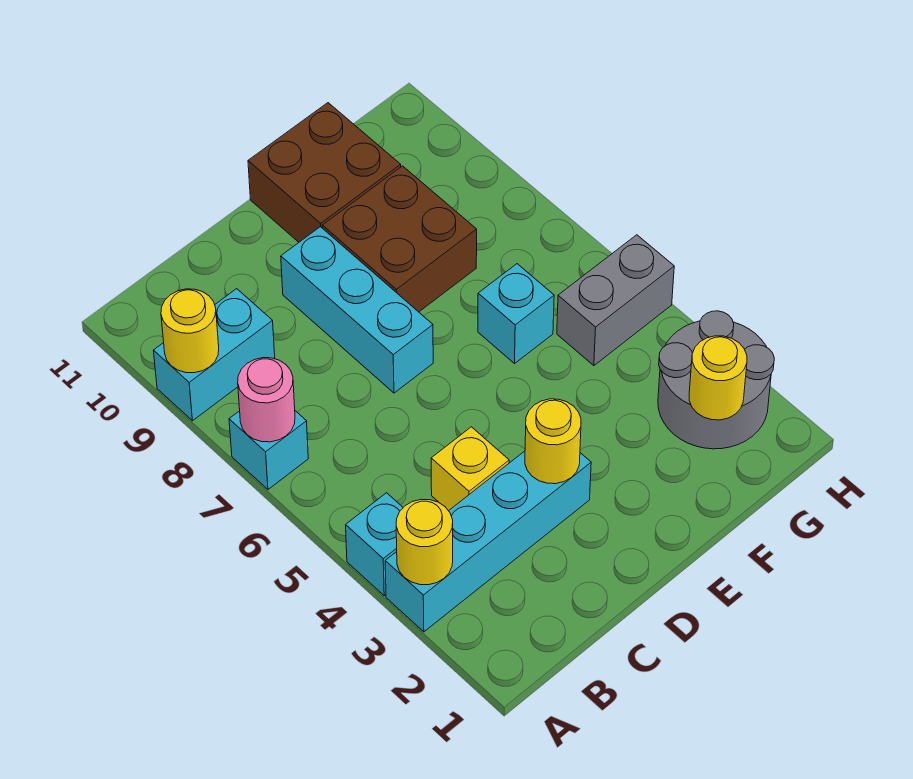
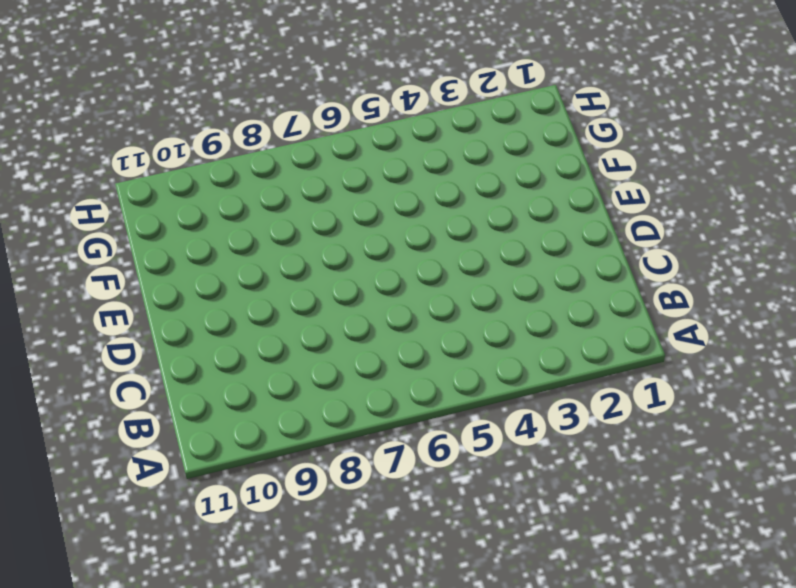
none -> cyan brick A3:D3 level 1
none -> cyan brick A4 level 1
none -> cyan brick A7 level 1

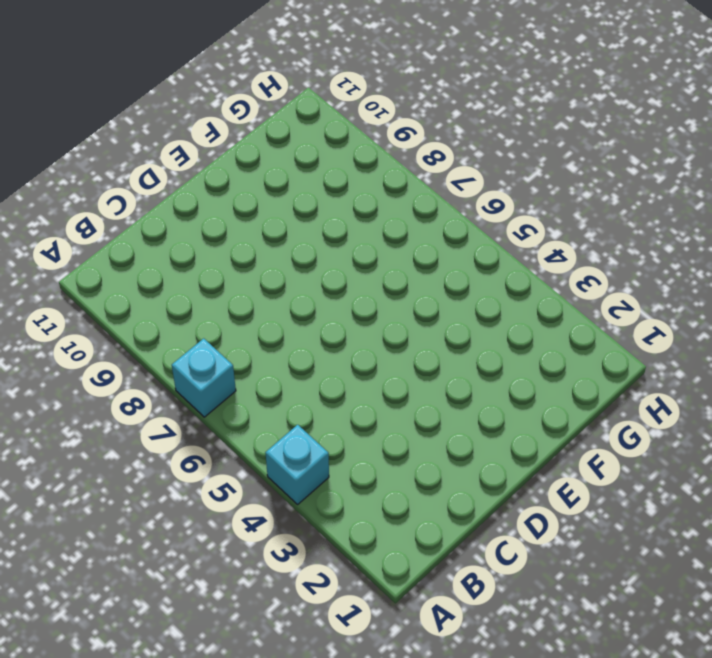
none -> cyan brick A3:D3 level 1
none -> cyan brick A9:B9 level 1
none -> yellow brick C4 level 1

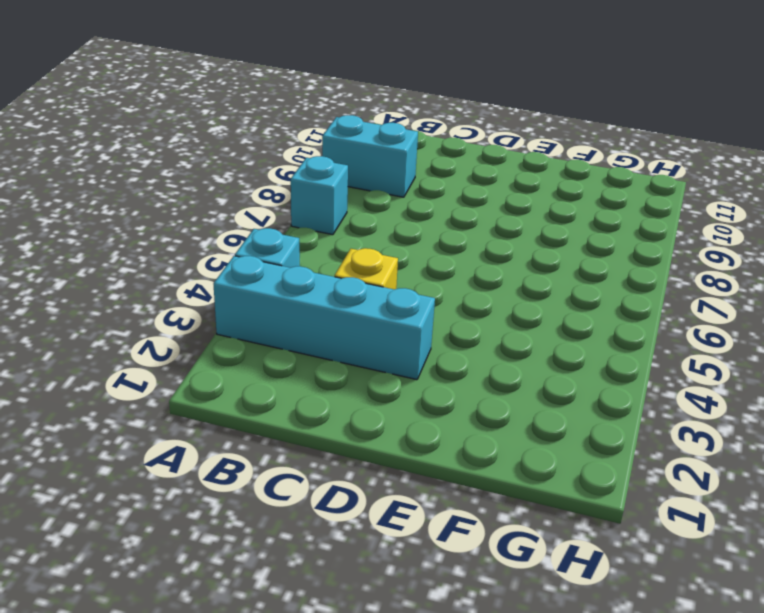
none -> cyan brick D7:D9 level 1
none -> brown brick E8:F9 level 1
none -> brown brick E10:F11 level 1

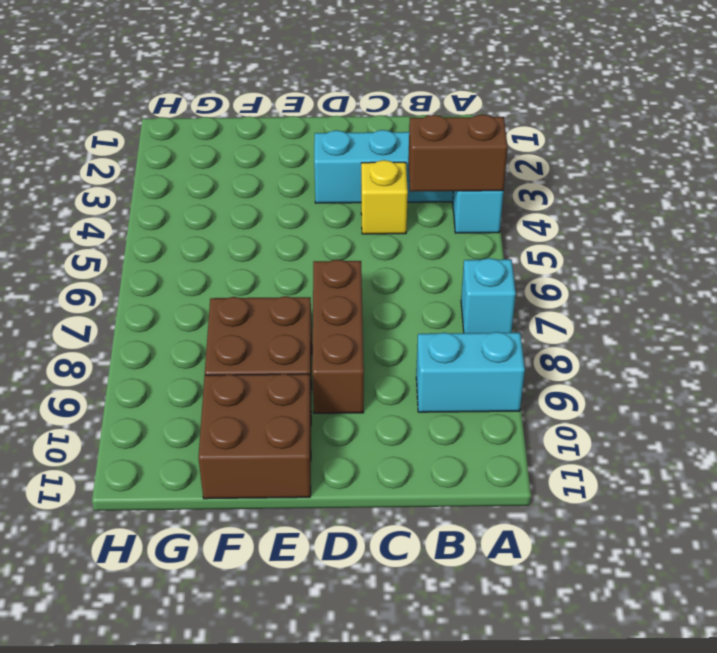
brown brick A4:B4 level 2 -> none
brown brick D7:D9 level 1 -> cyan brick D7:D9 level 1
none -> cyan brick F6 level 1
none -> grey round brick G2:H3 level 1
none -> grey brick G5:H5 level 1

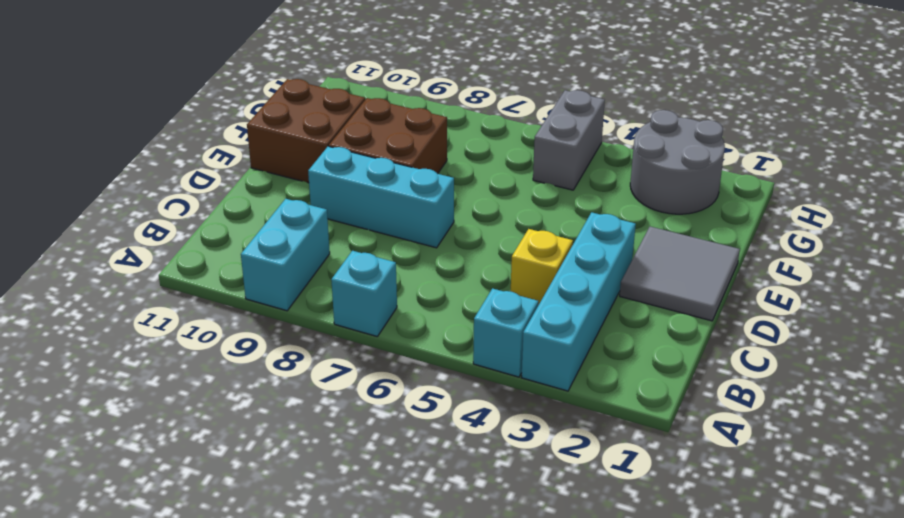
grey tile D1:E2 level 1 -> none
none -> cyan brick F6 level 1
none -> yellow round brick A3 level 2
none -> pink round brick A7 level 2

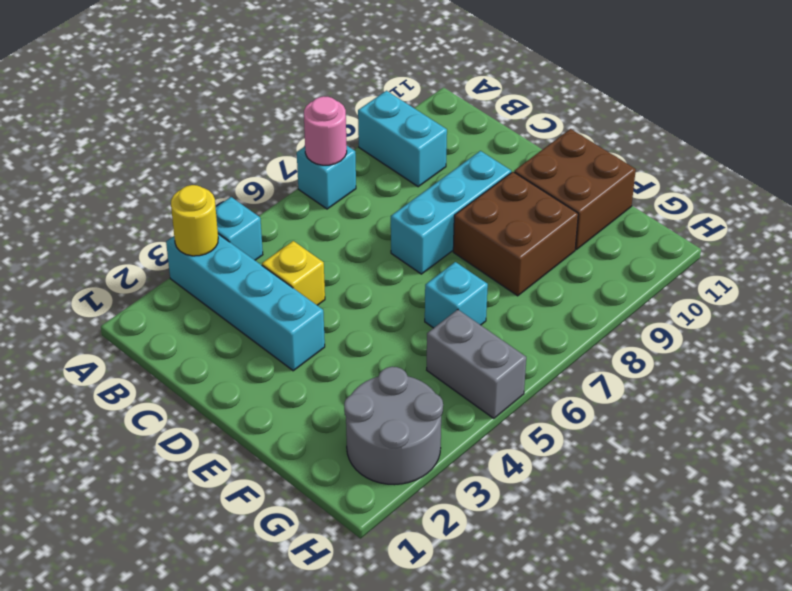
none -> yellow round brick A9 level 2
none -> yellow round brick D3 level 2
none -> yellow round brick G2 level 2

